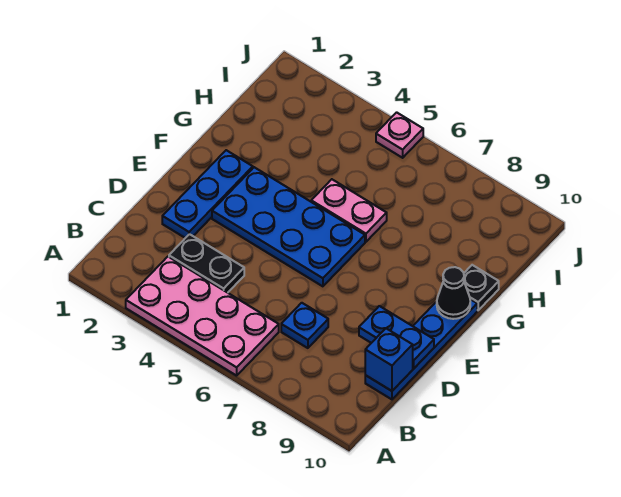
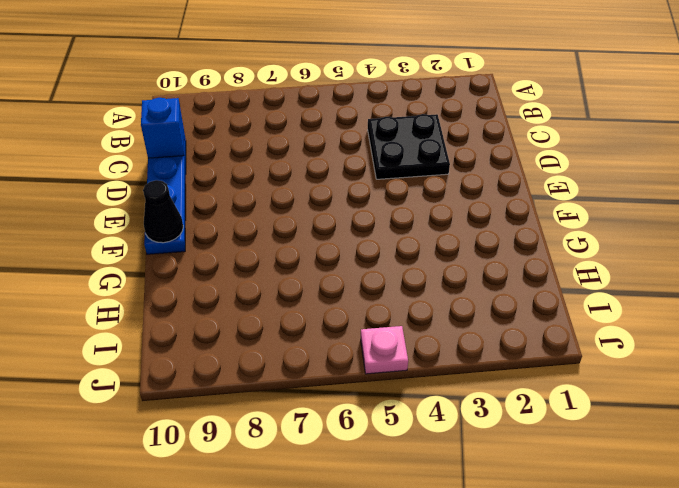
black plate C3:D4 level 1 -> black plate C3:C4 level 1
none -> pink plate A3:B6 level 1
none -> blue plate C7 level 1
none -> blue plate D2:F2 level 1

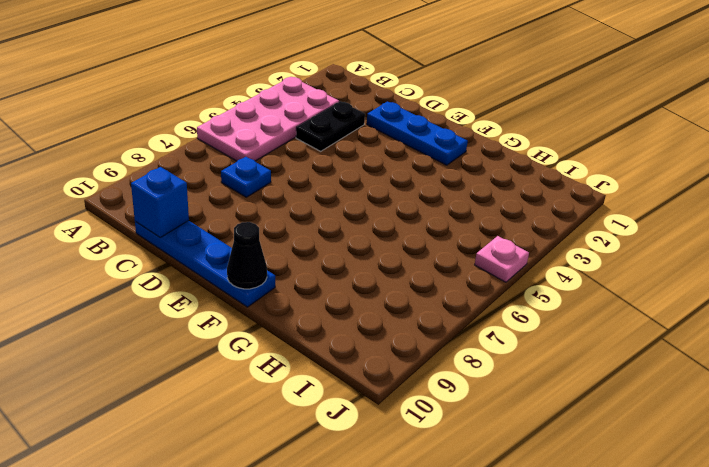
none -> blue plate E3:F6 level 1
none -> pink plate G5:G6 level 1
none -> black plate G10 level 1

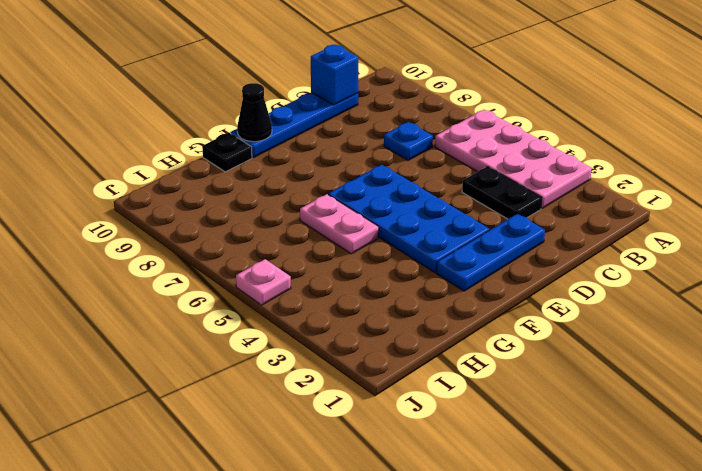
none -> blue plate D9:D10 level 2

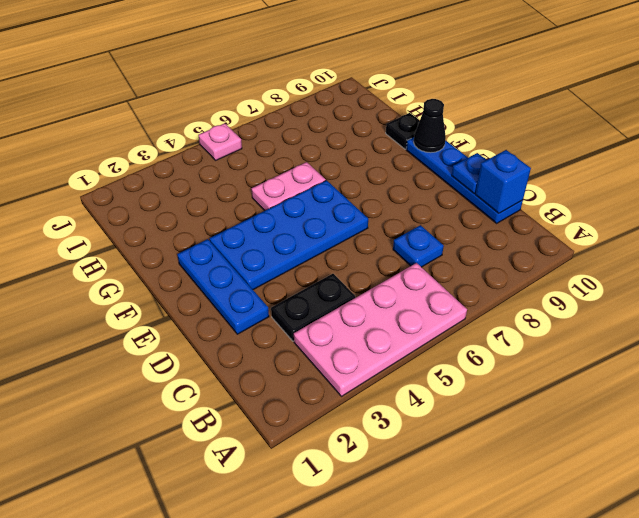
blue plate D10 level 2 -> blue plate D9:D10 level 2

